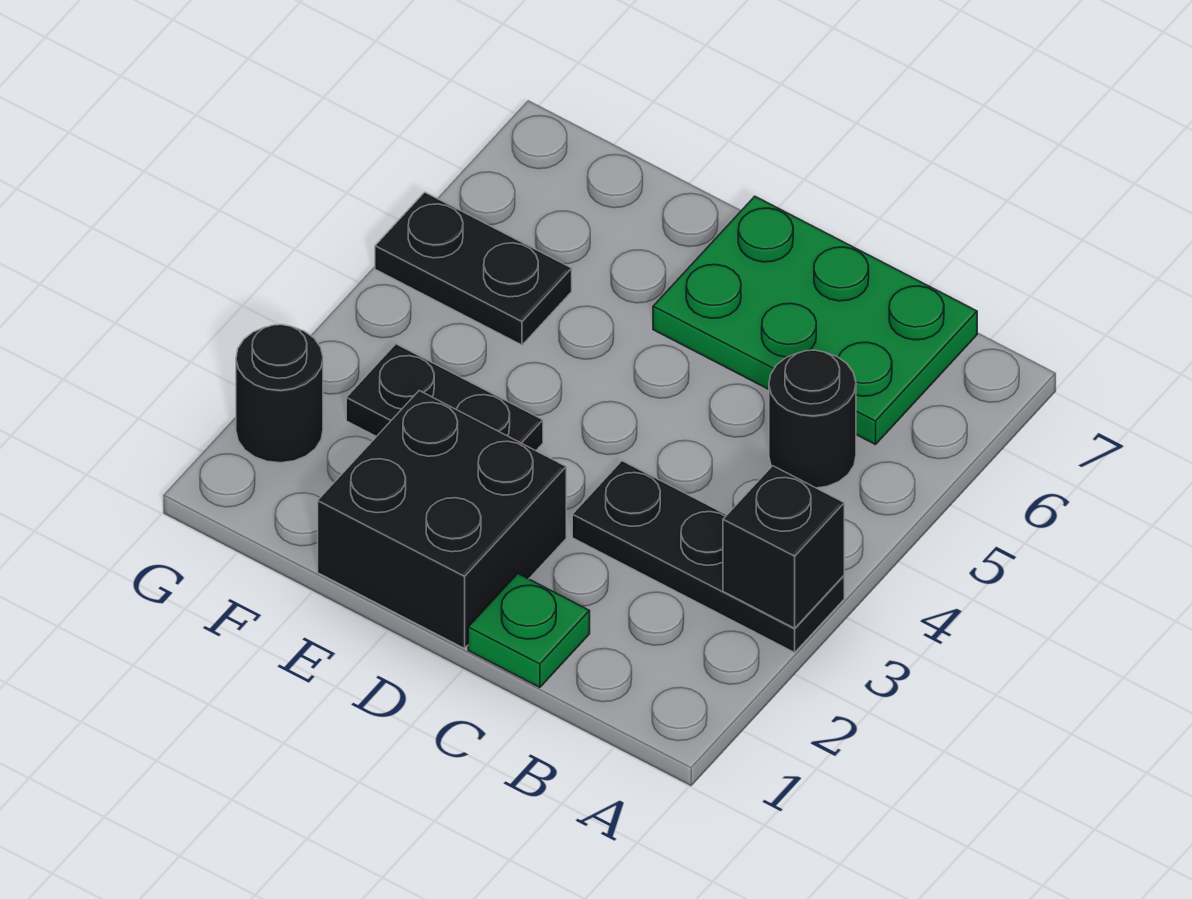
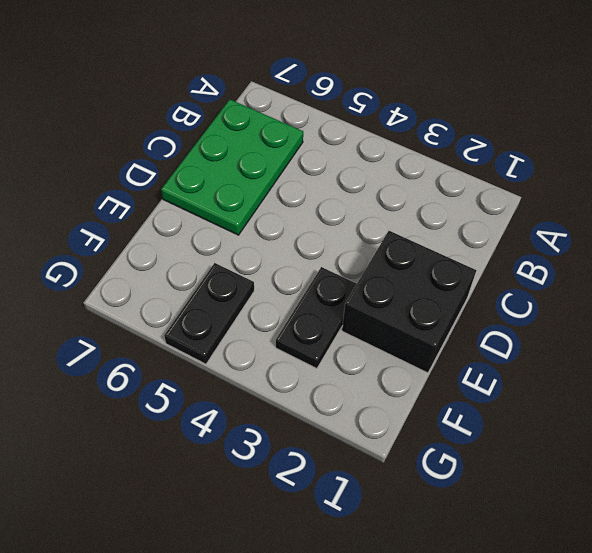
none -> black plate A3:C3 level 1
none -> black round brick B5 level 1

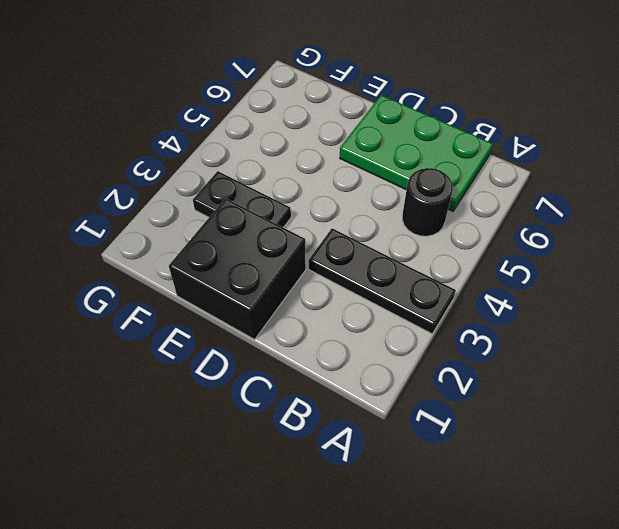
none -> green plate C1 level 1
none -> black plate F5:G5 level 1

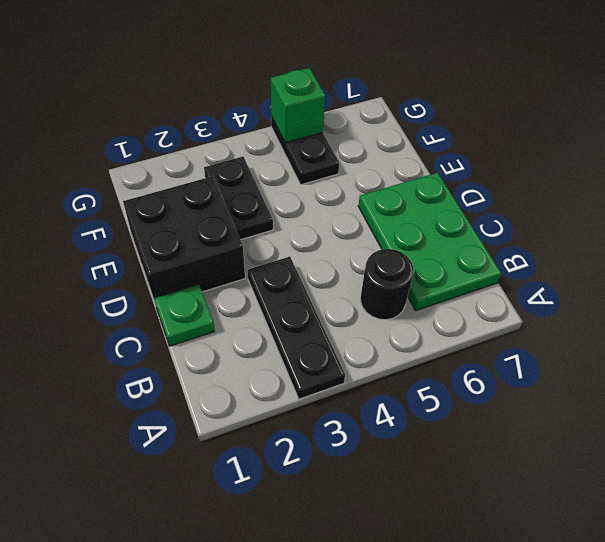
green brick G5 level 2 -> none
none -> black round brick G2 level 1
none -> black brick A3 level 2

